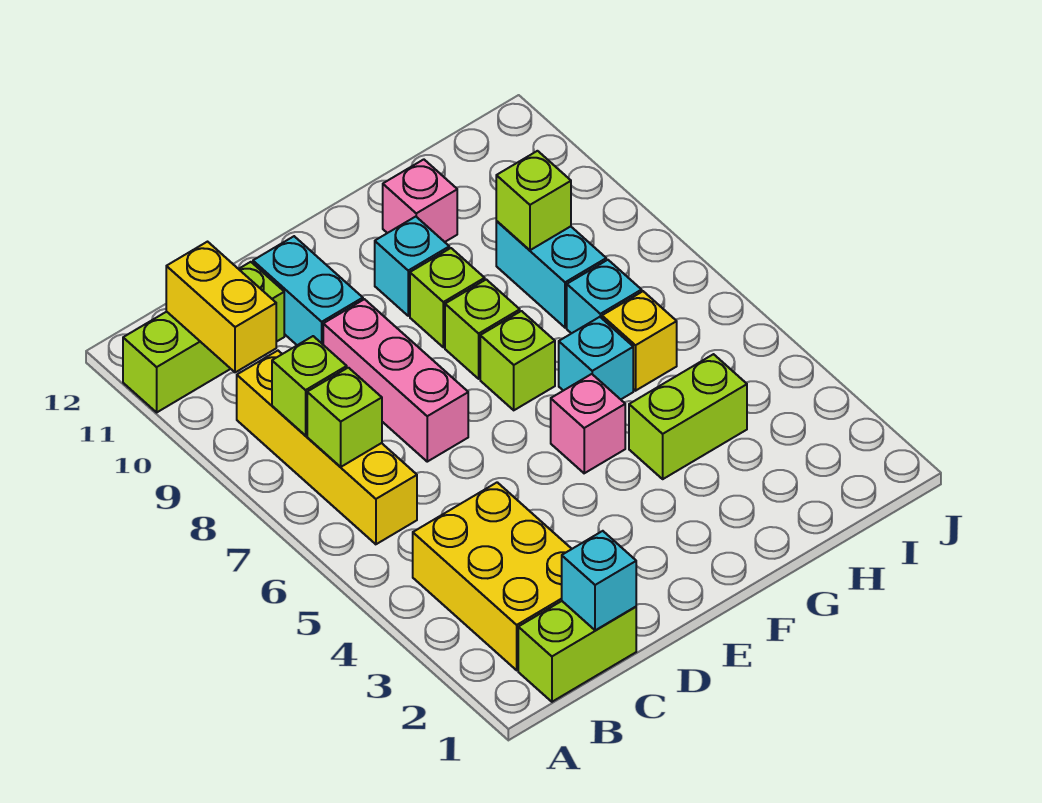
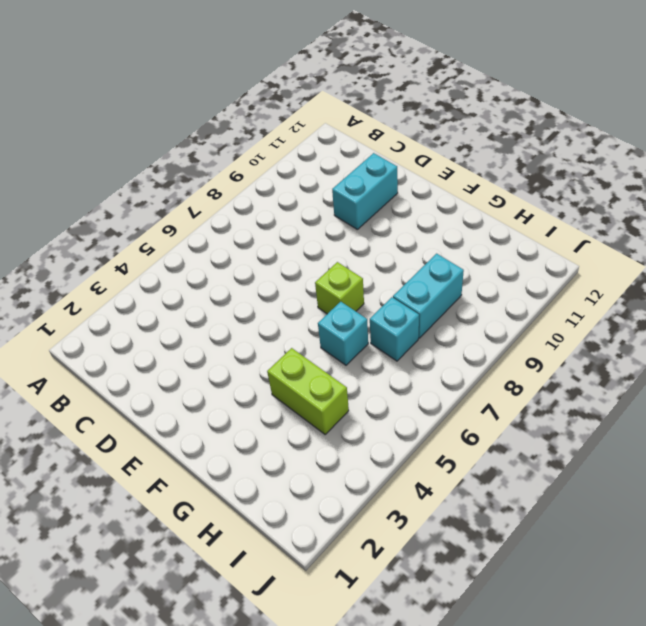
none -> lime brick A11:C11 level 1
none -> lime brick B1:C1 level 1
none -> yellow brick B2:C4 level 1

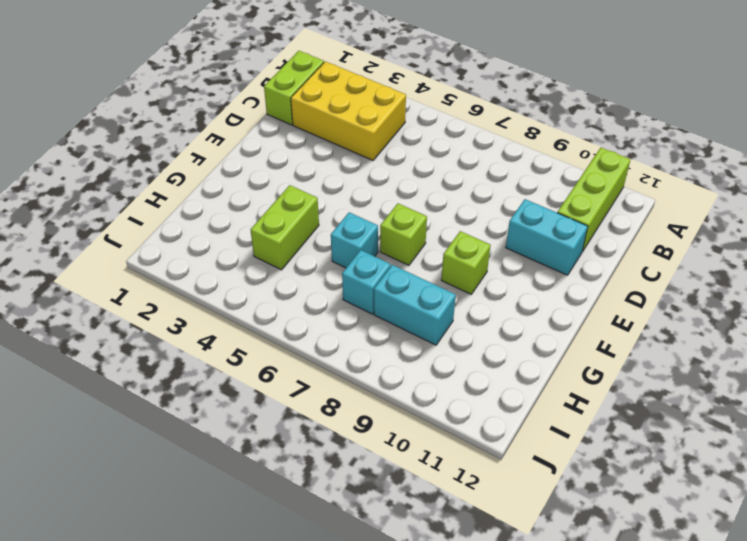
none -> yellow brick B6:B9 level 1
none -> pink brick D7:D9 level 1
none -> pink brick F5 level 1

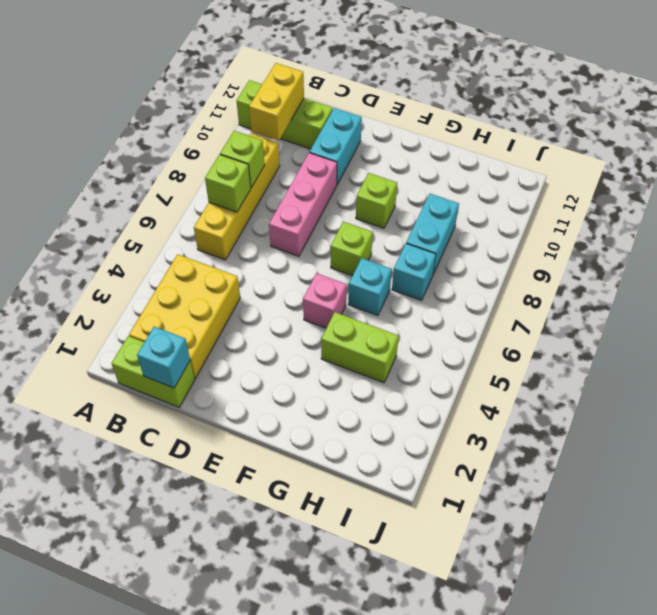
none -> lime brick F8 level 1
none -> cyan brick F10 level 1
none -> pink brick G11 level 1

